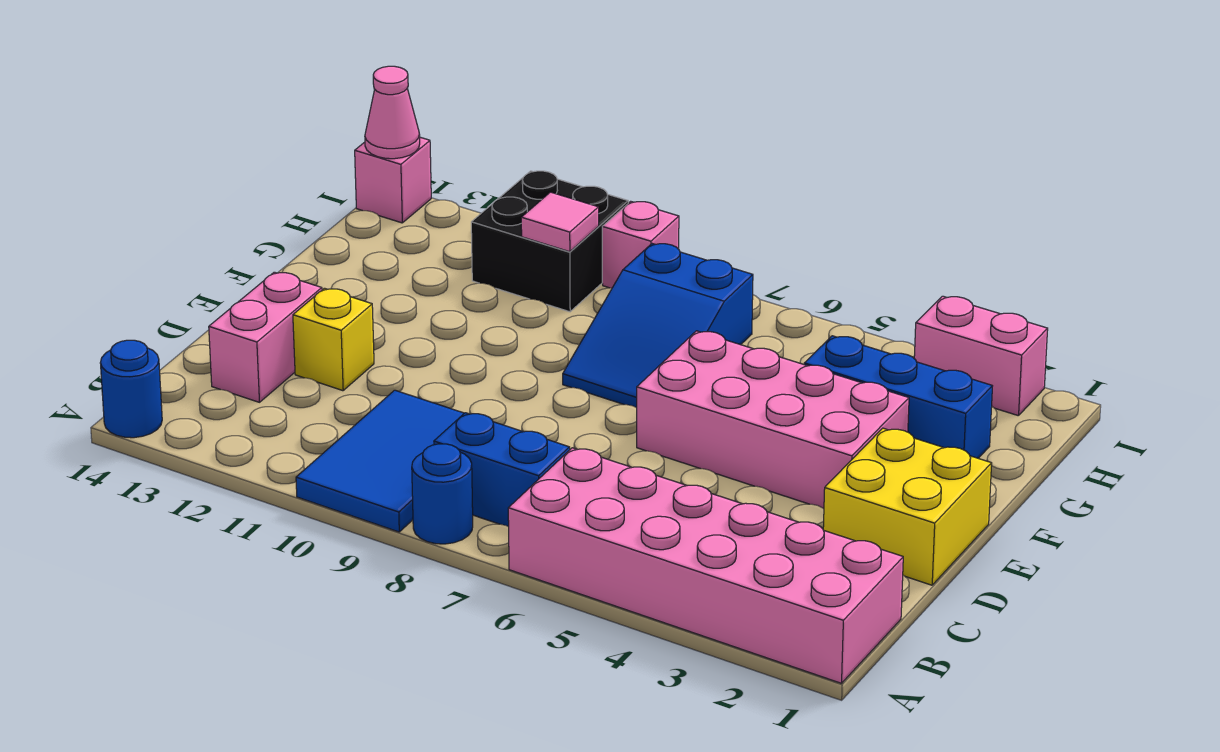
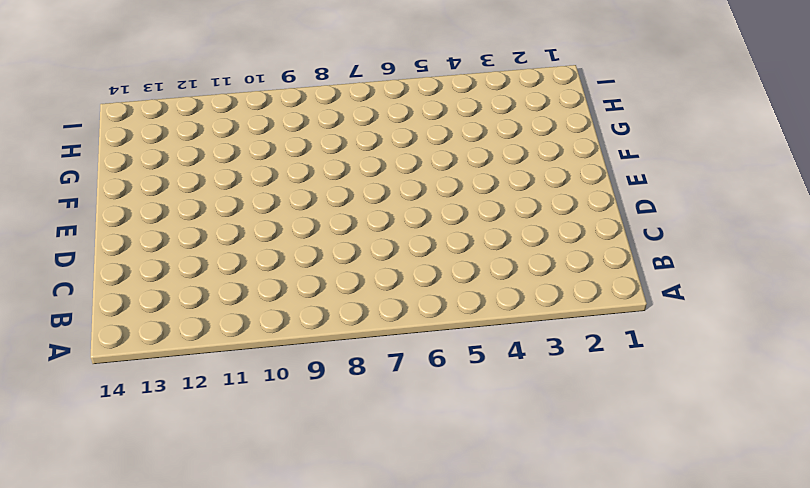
none -> pink brick A1:B6 level 1
none -> blue round brick A8 level 1
none -> blue tile A9:C10 level 1

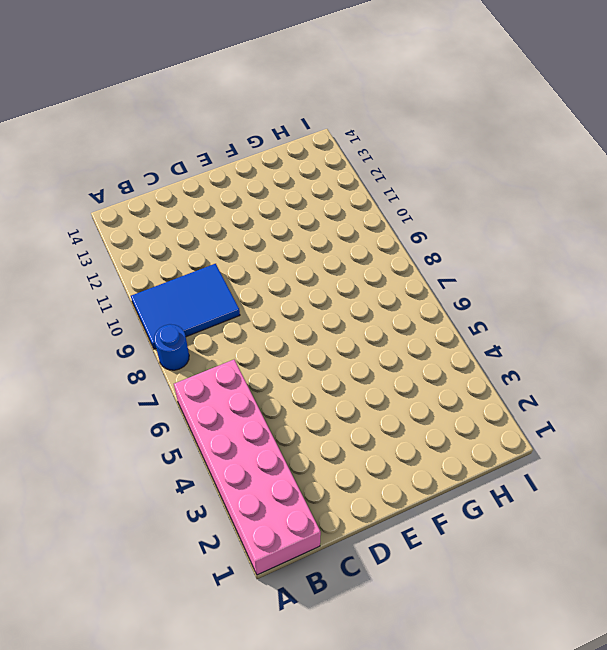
none -> blue round brick A14 level 1
none -> blue brick B7:B8 level 1
none -> pink brick C13:D13 level 1

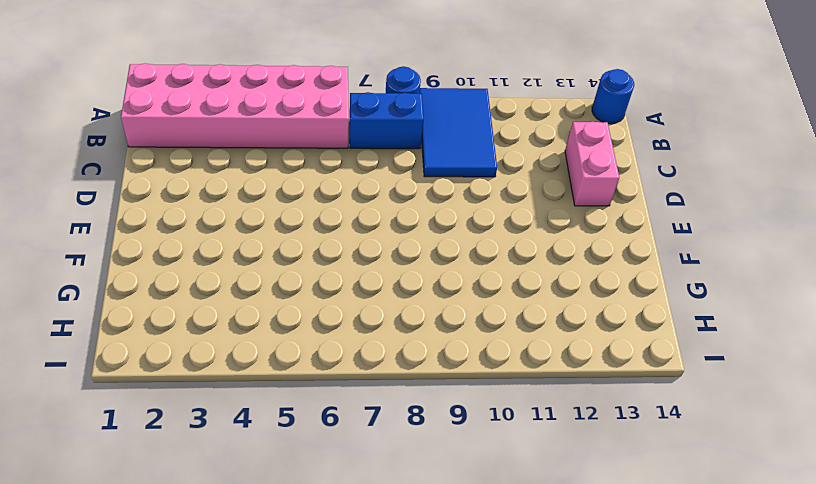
none -> yellow brick D1:E2 level 1
none -> yellow brick D12 level 1
none -> pink brick E3:F6 level 1

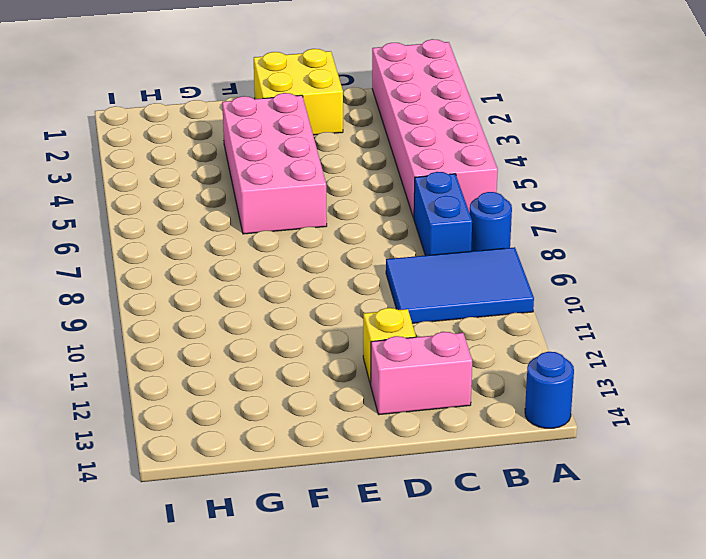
none -> blue slope F7:H8 level 1 top H
none -> blue brick G2:G4 level 1
none -> black brick H10:I11 level 1

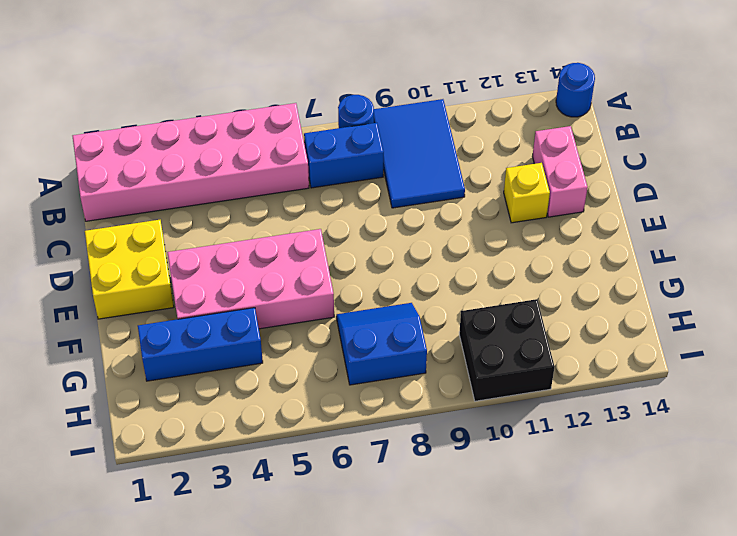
blue slope G7:H8 level 1 top H -> blue slope F7:H8 level 1 top H
none -> pink brick I2:I3 level 1
none -> pink brick I9 level 1
none -> pink brick I14 level 1

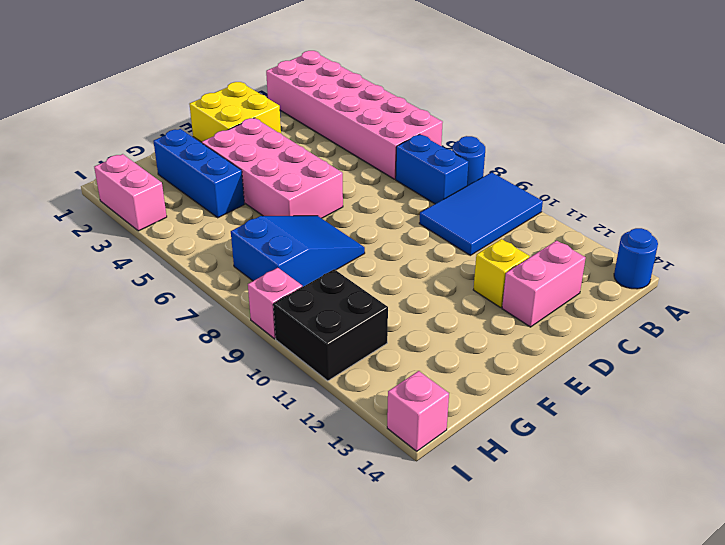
none -> pink tile H10 level 2
none -> pink cone I14 level 2

